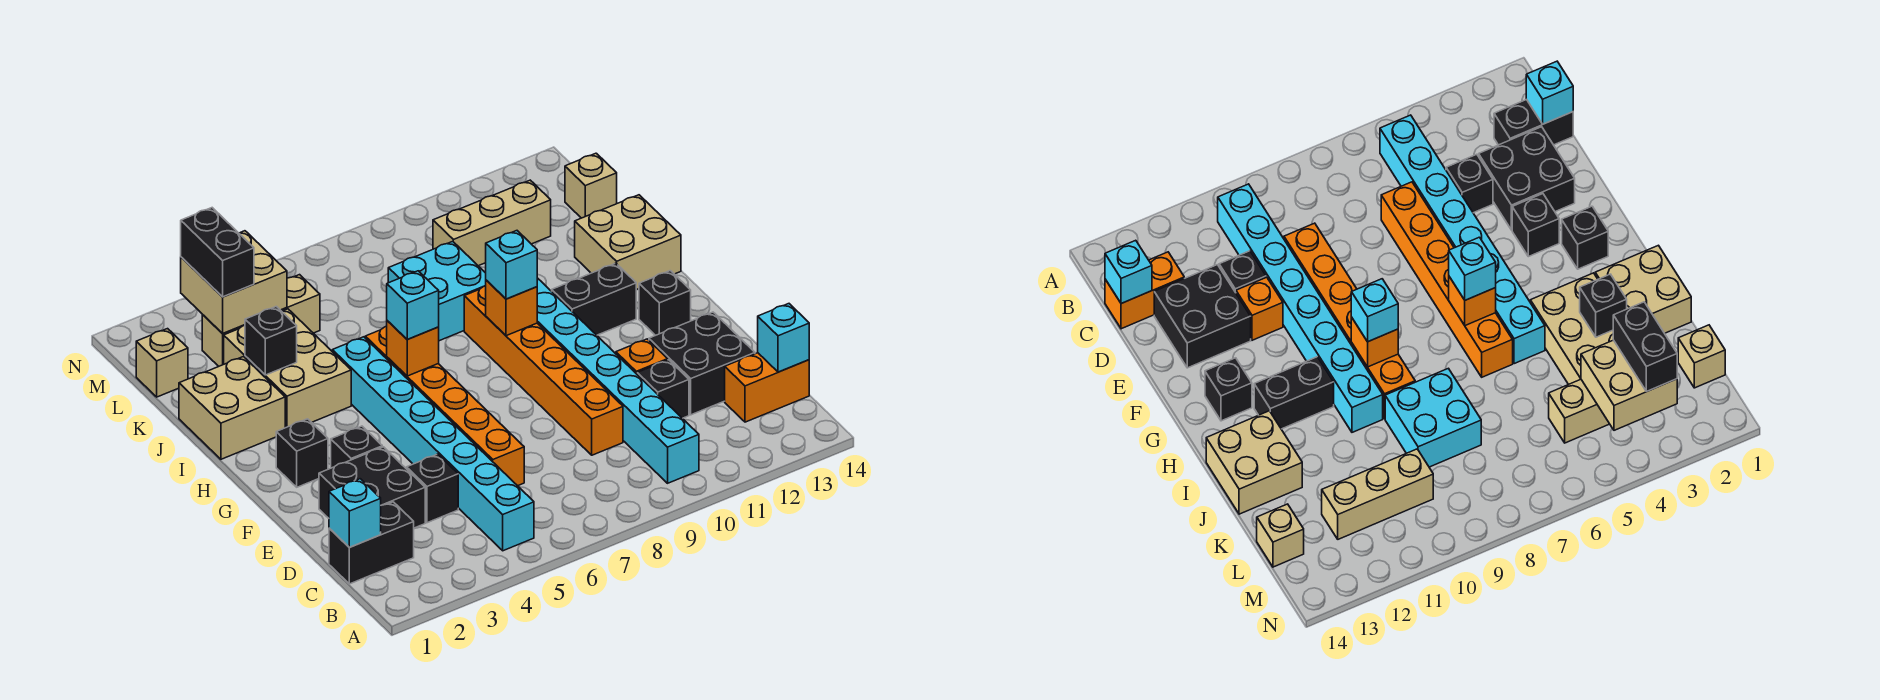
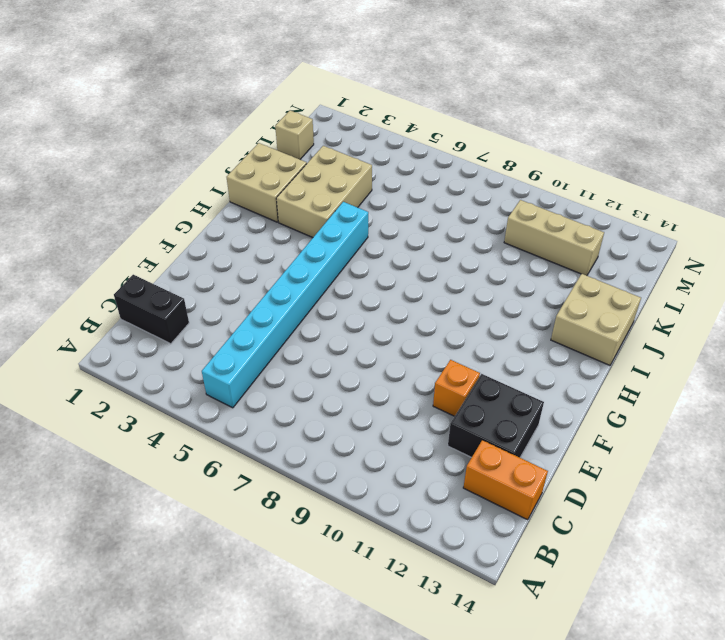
none -> cyan brick B10:I10 level 1
none -> black brick D2:E3 level 1
none -> black brick D4 level 1
none -> orange brick D6:I6 level 1

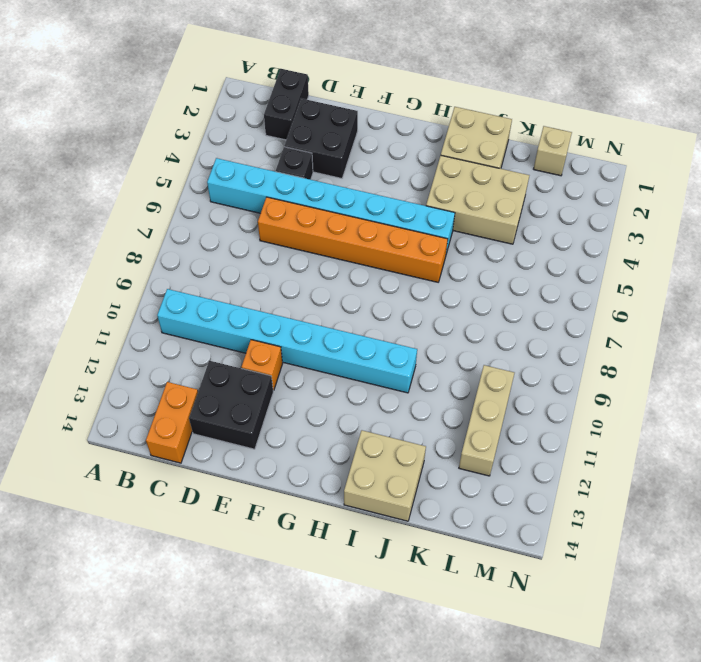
none -> orange brick D9:I9 level 1
none -> black brick D11 level 1
none -> black brick F3 level 1
none -> black brick G2 level 1

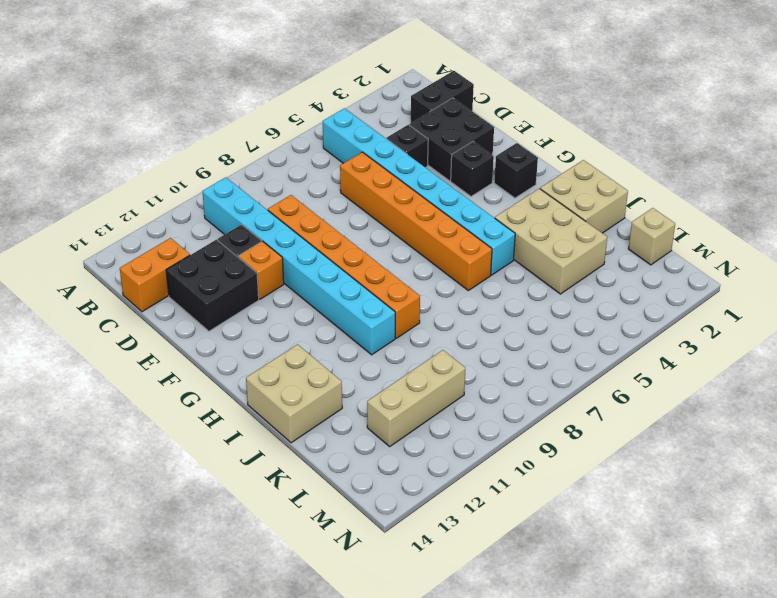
none -> black brick G13 level 1
none -> black brick H11:H12 level 1
none -> cyan brick J8:K9 level 1
none -> tan brick L3:L5 level 1

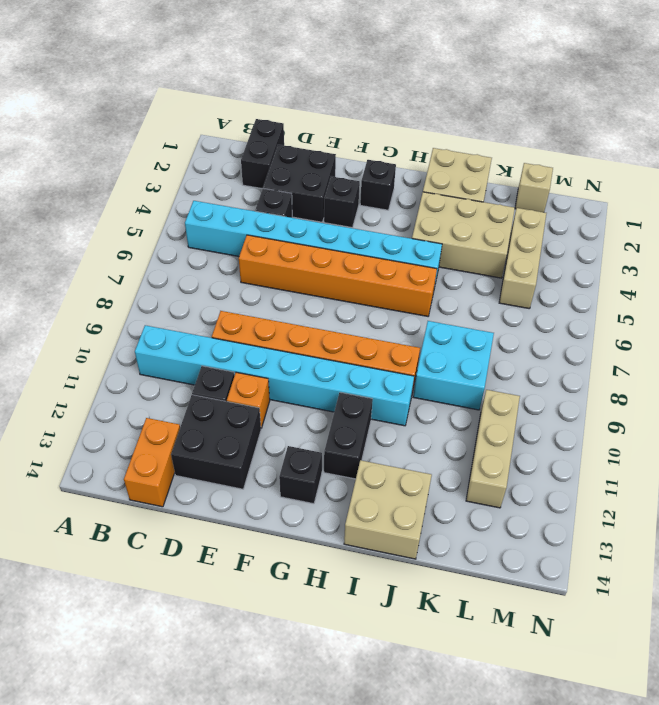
none -> tan brick L14 level 1
none -> cyan brick C1 level 2
none -> cyan brick C14 level 2
none -> orange brick H6 level 2

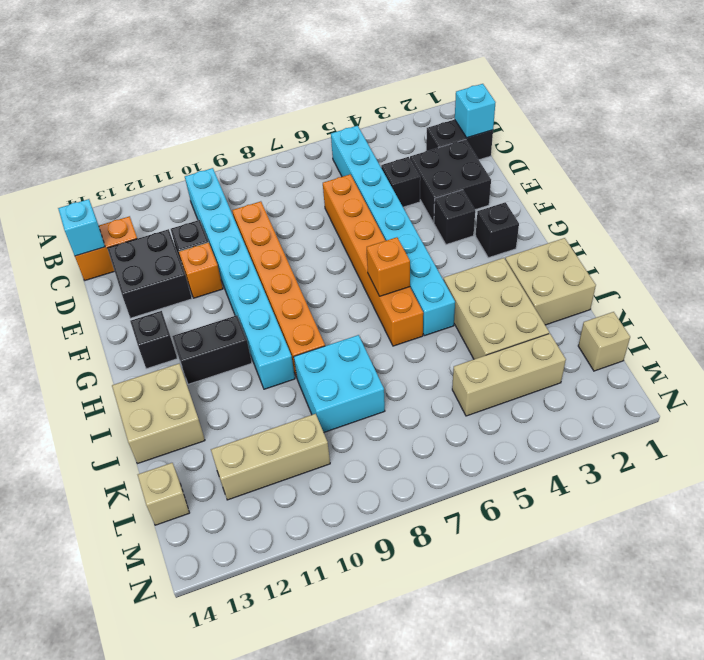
none -> orange brick H9 level 2
none -> black brick J3 level 2
none -> tan brick L3:M4 level 2
none -> cyan brick H6 level 3

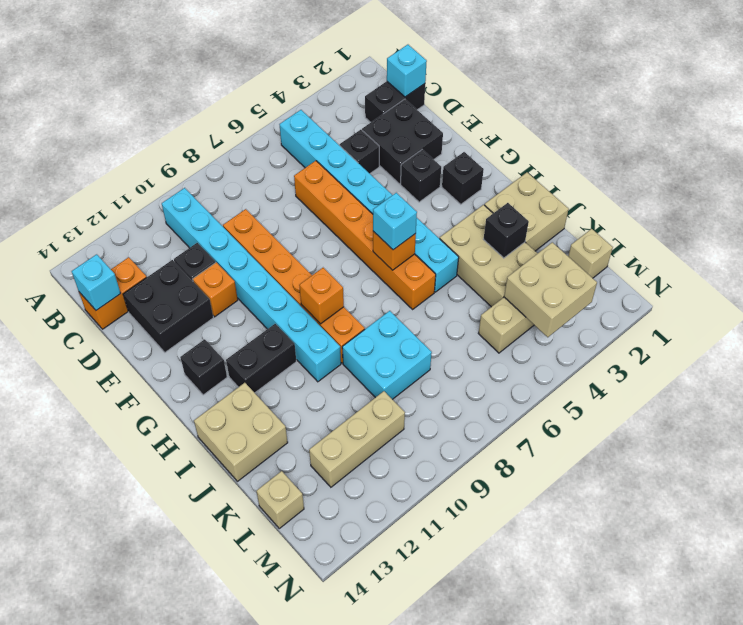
none -> cyan brick H9 level 3
none -> black brick L3:M3 level 3

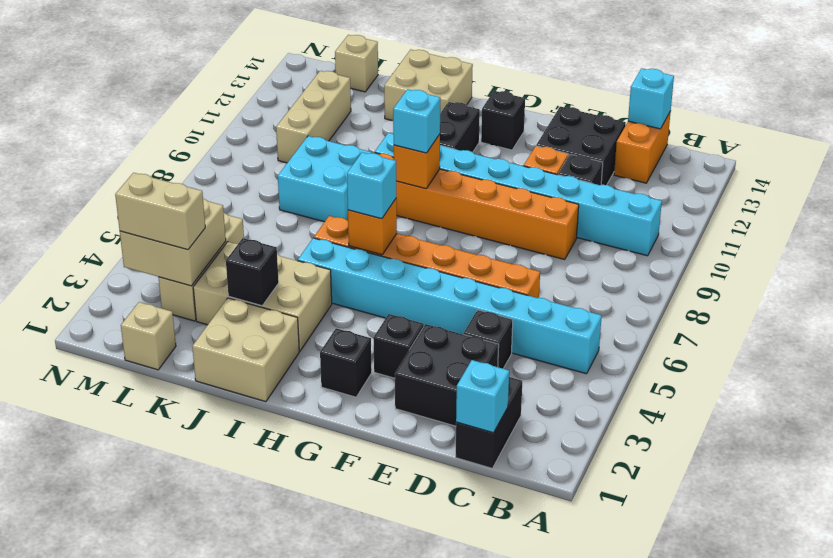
tan brick L3:M3 level 3 -> black brick L3:M3 level 3

